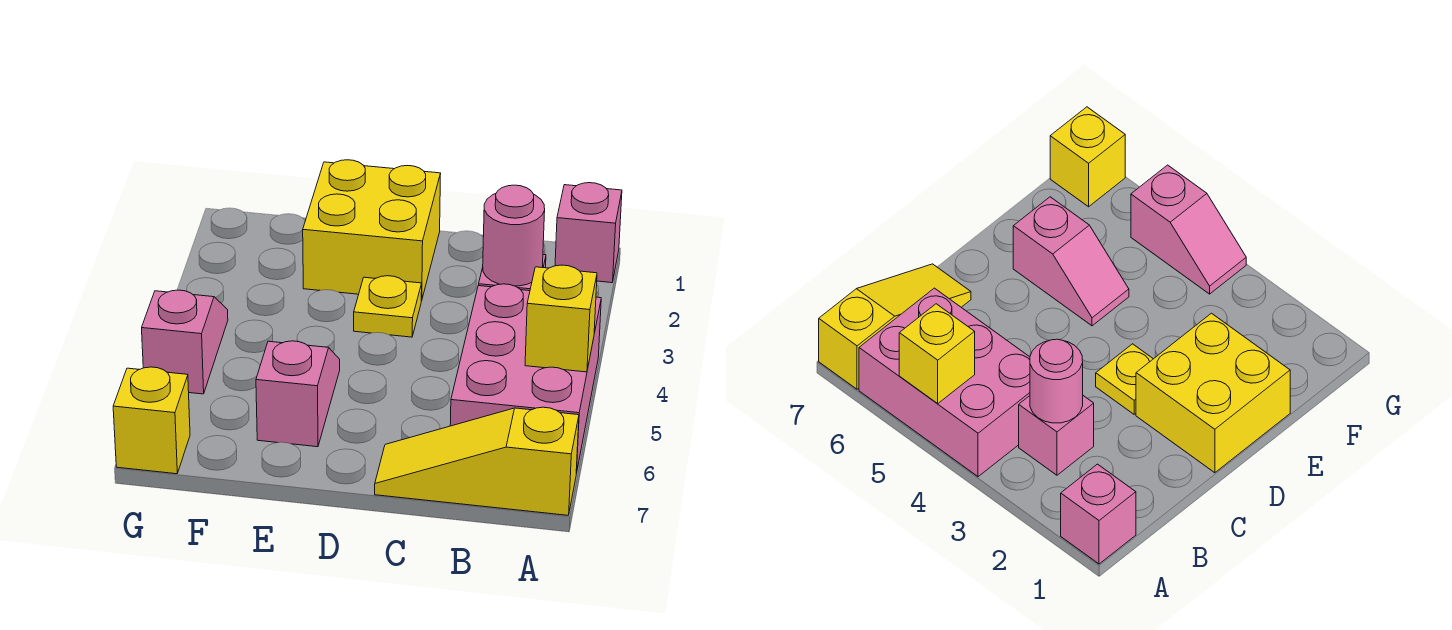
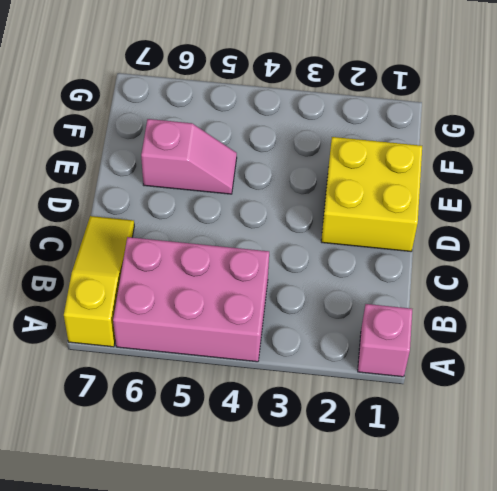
none -> pink brick B3 level 1
none -> yellow plate D3 level 1

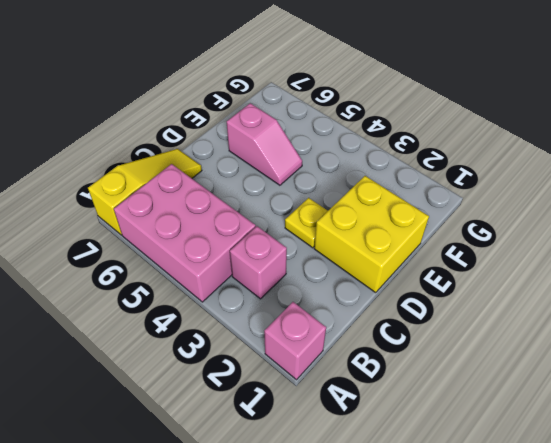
none -> pink slope G4:G5 level 1 top 5
none -> yellow brick G7 level 1

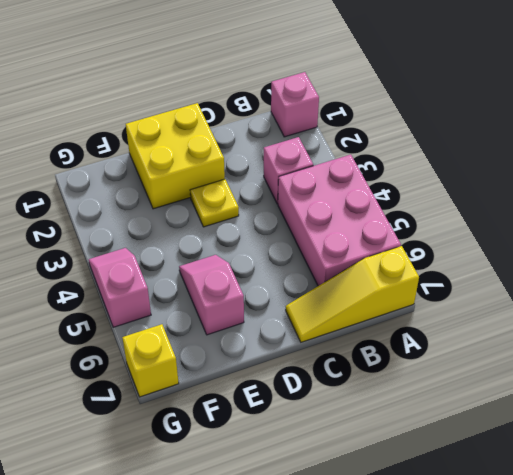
none -> yellow brick A5 level 2
none -> pink round brick B3 level 2

